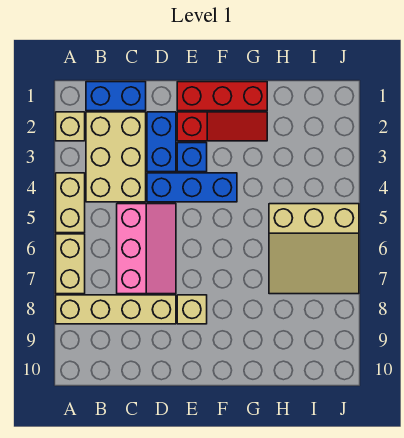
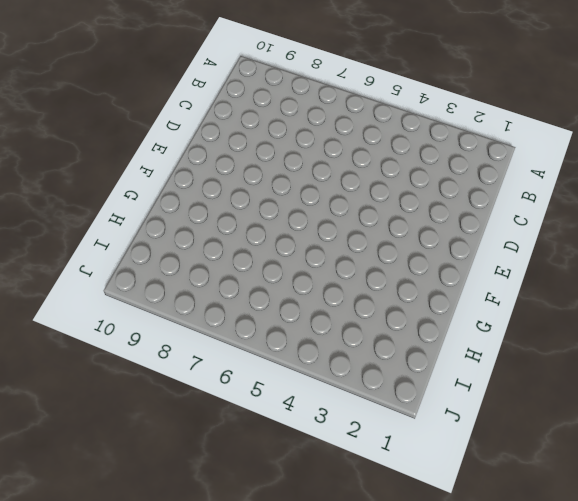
none -> tan brick A2 level 1
none -> tan brick A4:A5 level 1
none -> tan brick A6:A7 level 1

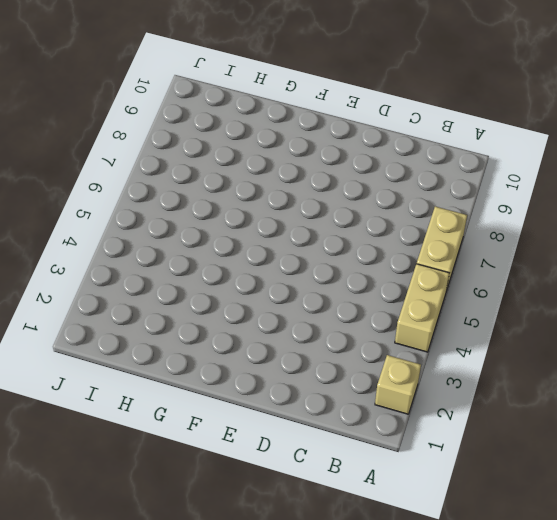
none -> tan brick A8:D8 level 1
none -> blue brick B1:C1 level 1
none -> tan brick B2:C4 level 1

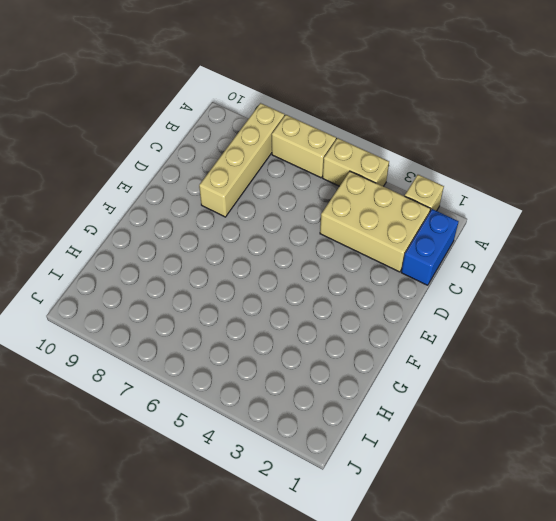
none -> pink slope C5:D7 level 1 top C
none -> blue brick D2:D3 level 1
none -> blue brick D4:F4 level 1

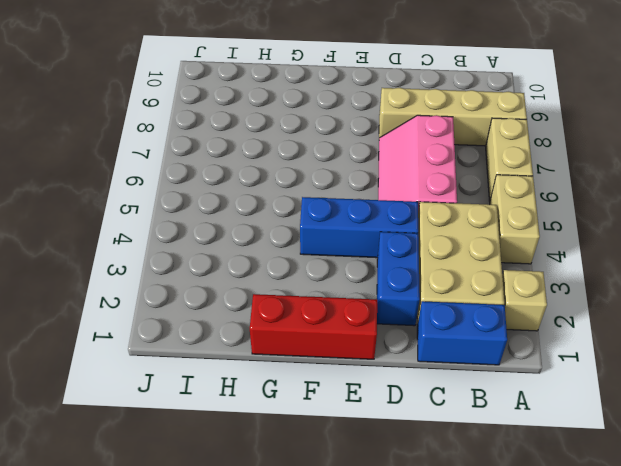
none -> red slope E2:G2 level 1 top E
none -> blue brick E3 level 1
none -> tan brick E8 level 1

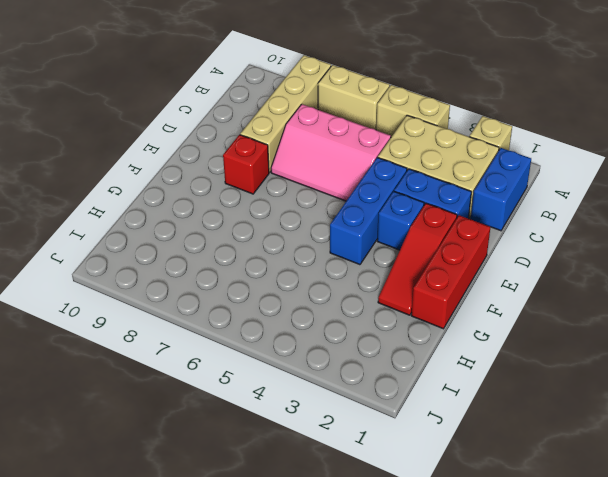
red brick E8 level 1 -> tan brick E8 level 1
none -> tan slope H5:J7 level 1 top 5

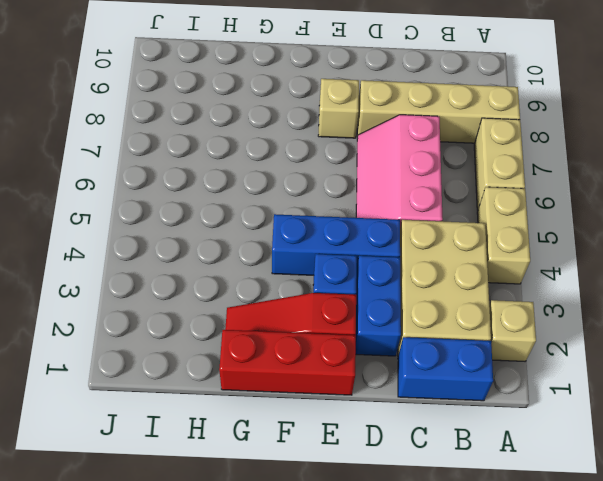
none -> tan slope H5:J7 level 1 top 5

